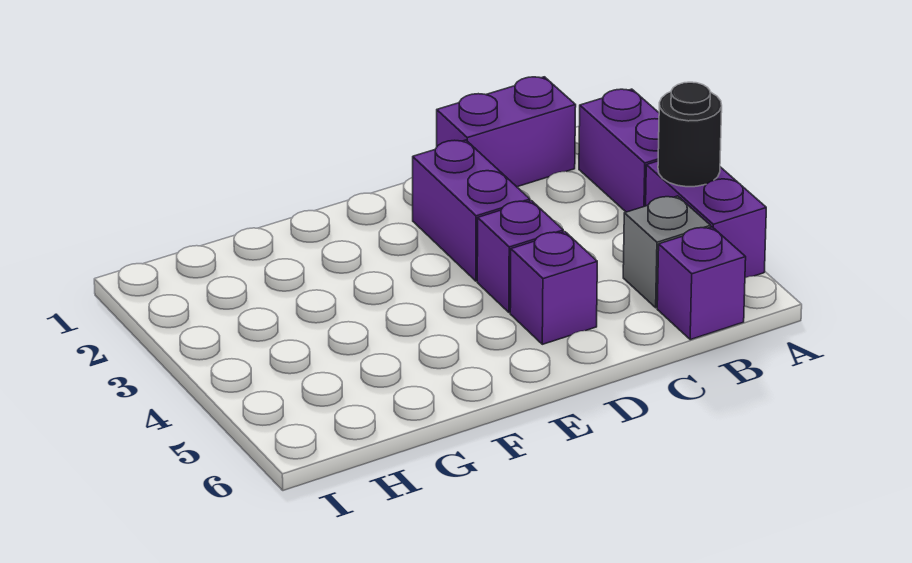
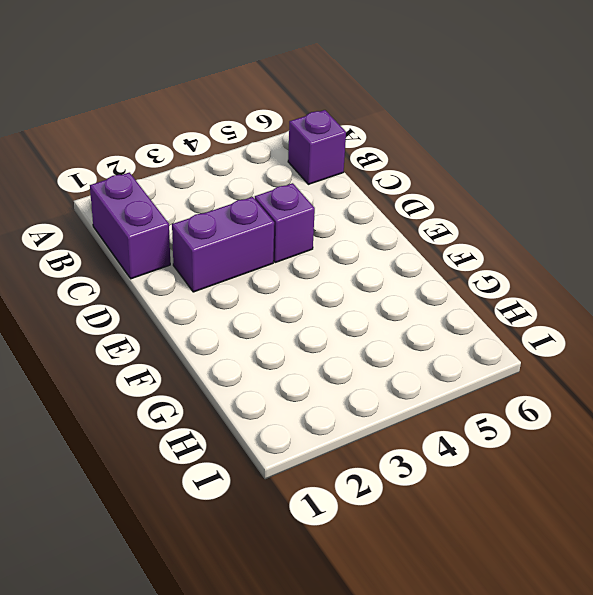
none -> purple brick A2:A3 level 1
none -> purple brick A4:A5 level 1

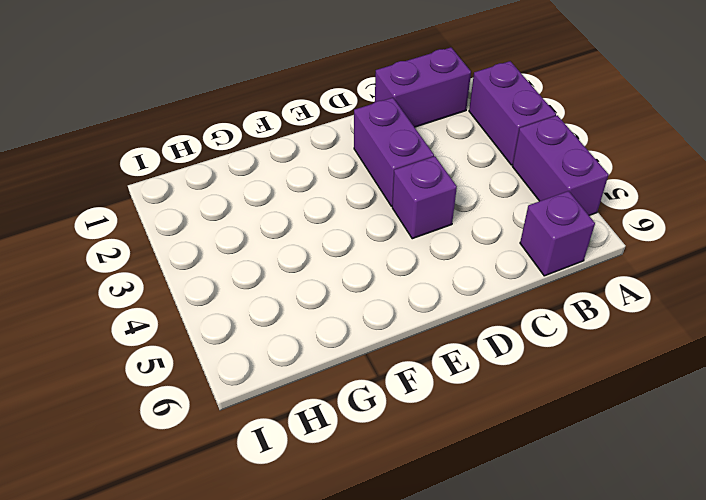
none -> grey brick B5 level 1
none -> purple brick D5 level 1

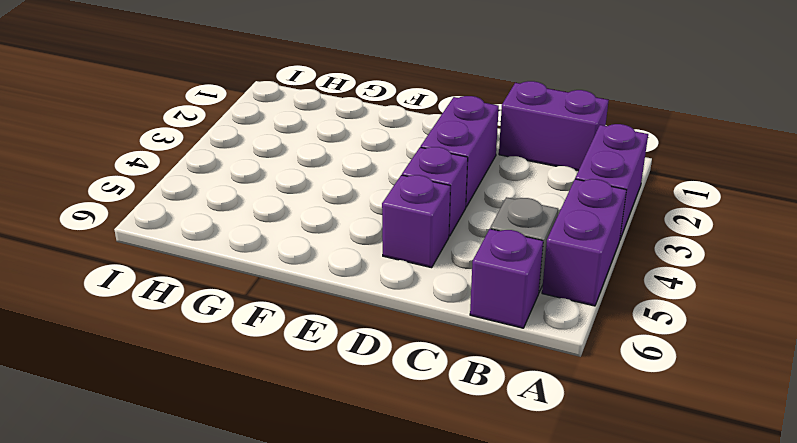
none -> black round brick A4 level 2

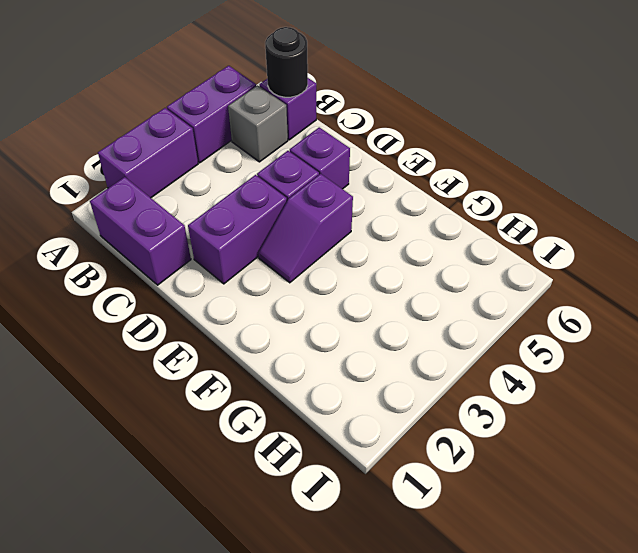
black round brick B6 level 2 -> black round brick A4 level 2
purple slope E3:E4 level 1 top 4 -> none

